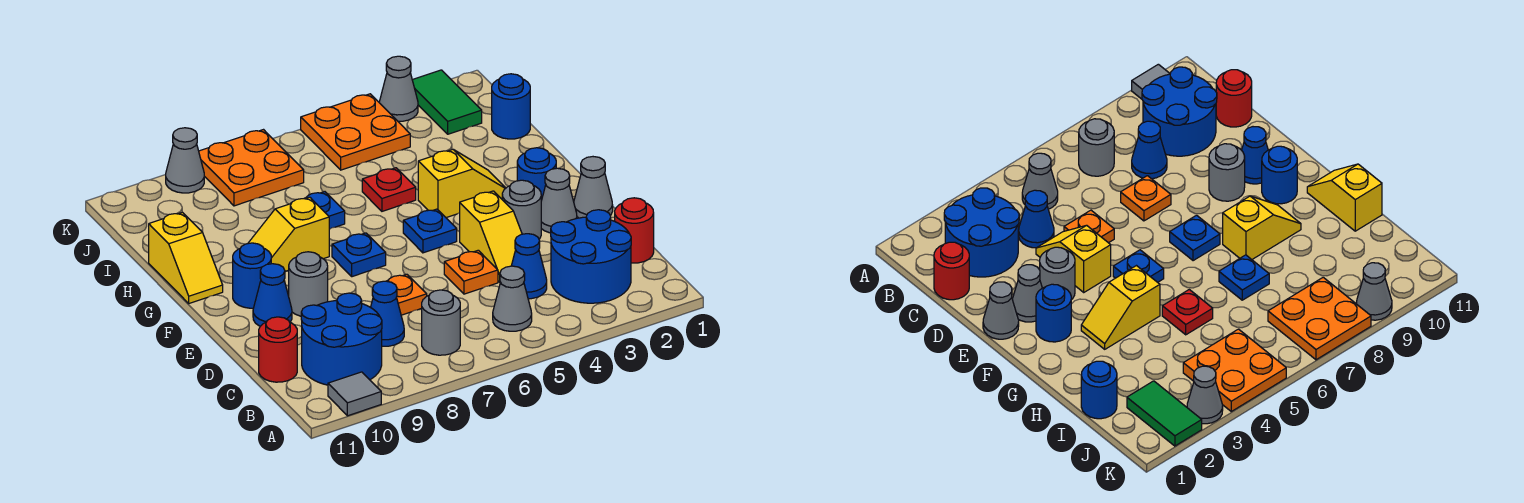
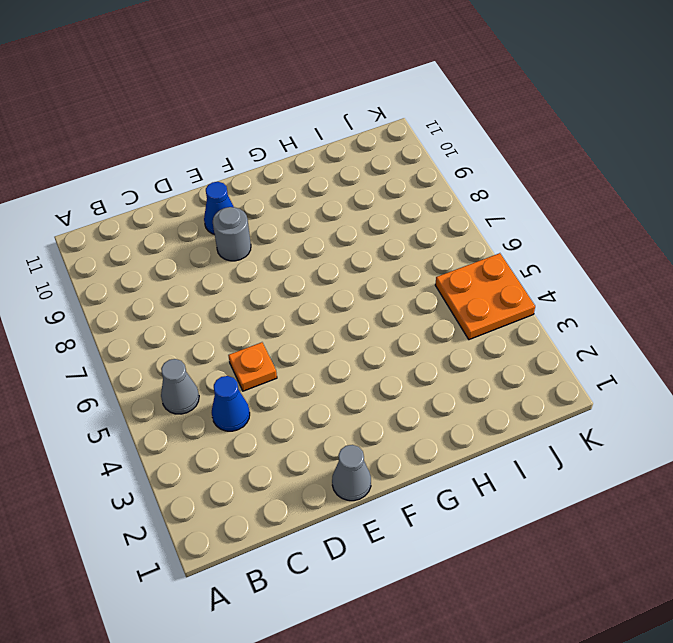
none -> grey tile A10 level 1
none -> blue round brick B2:C3 level 1
none -> grey round brick B7 level 1
none -> blue round brick B9:C10 level 1

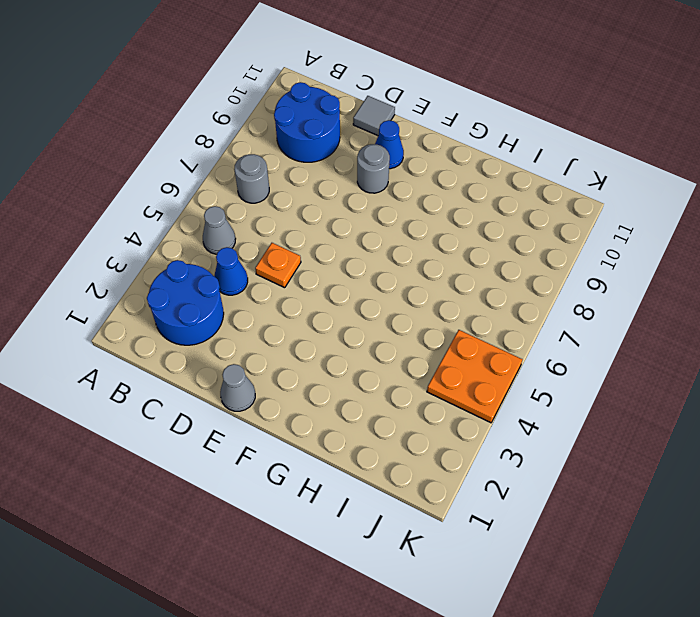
grey tile D11 level 1 -> grey tile A10 level 1
none -> red round brick C1 level 1
none -> blue cone C8 level 1
none -> red round brick C11 level 1
none -> yellow slope D4:E4 level 1 top E

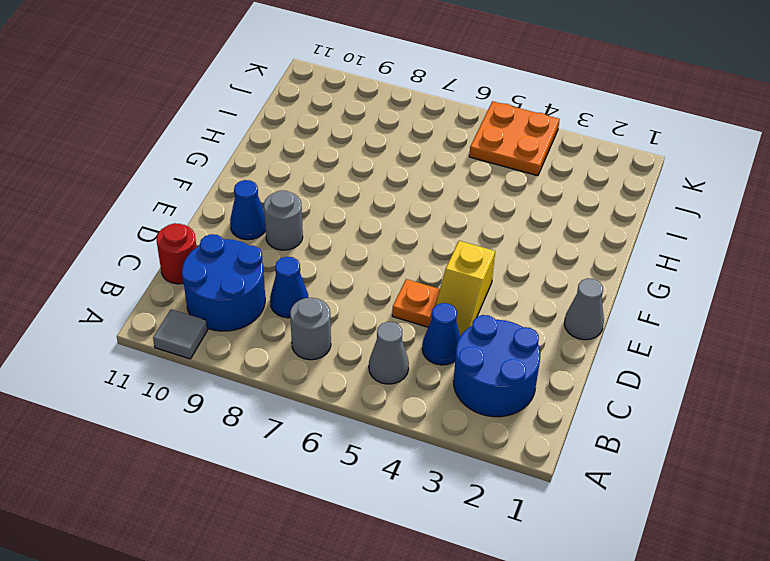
none -> red round brick C1 level 1
none -> orange plate D7 level 1
none -> grey cone E2 level 1
none -> grey round brick E3 level 1

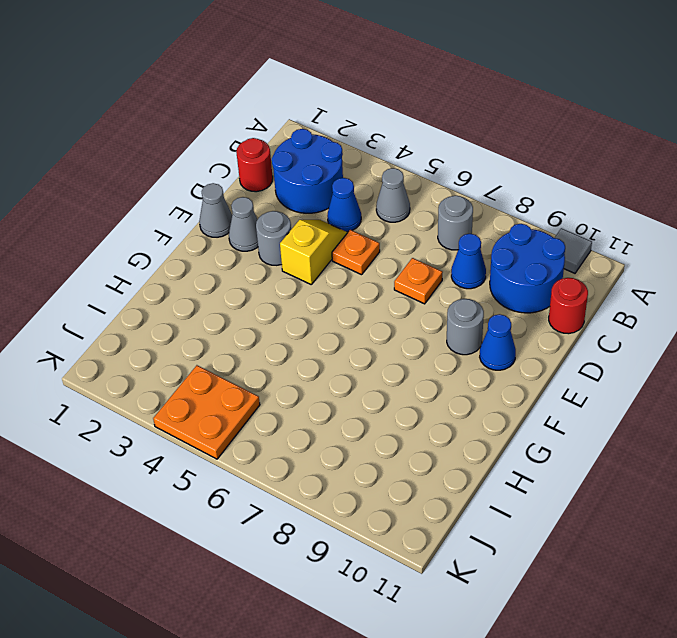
none -> blue round brick F2 level 1
none -> blue plate F5 level 1
none -> blue plate F7 level 1
none -> blue round brick F10 level 1

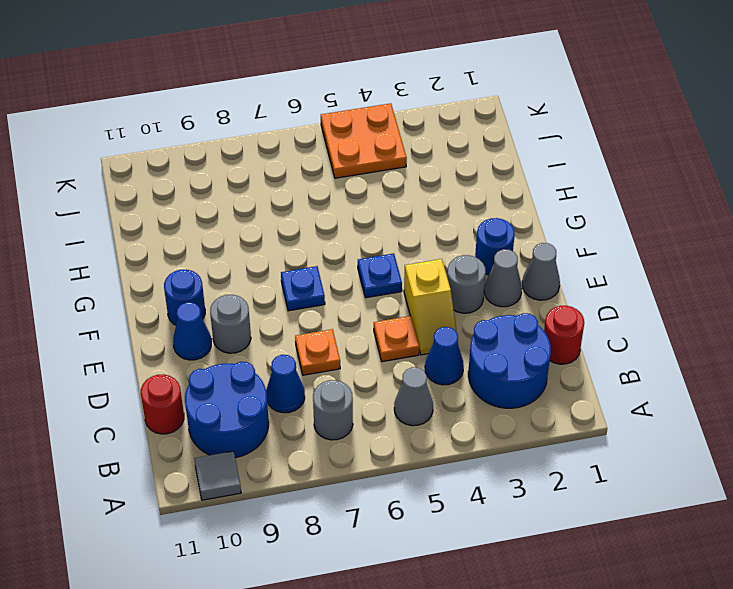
none -> yellow slope G3:G4 level 1 top 4
none -> yellow slope G8:G9 level 1 top 8
none -> yellow slope G11:H11 level 1 top H
none -> red plate H5 level 1

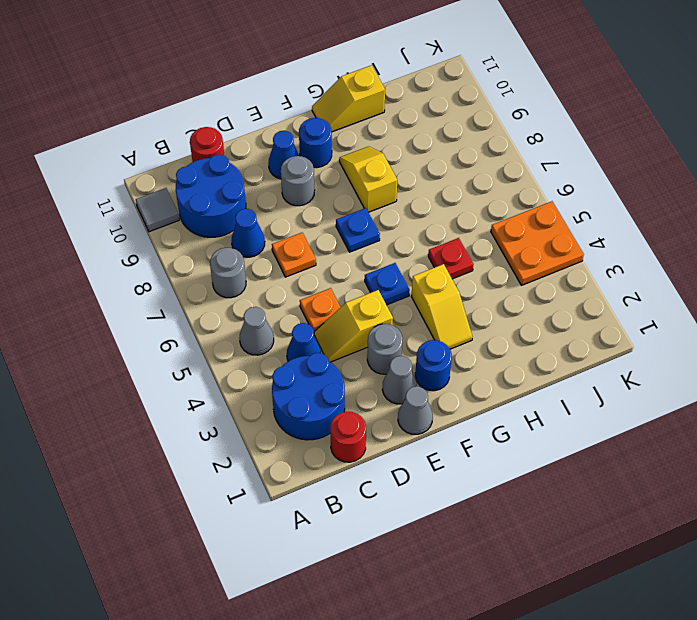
none -> blue plate H7 level 1
none -> blue round brick I1 level 1
none -> green tile J2:K2 level 1
none -> orange plate J7:K8 level 1

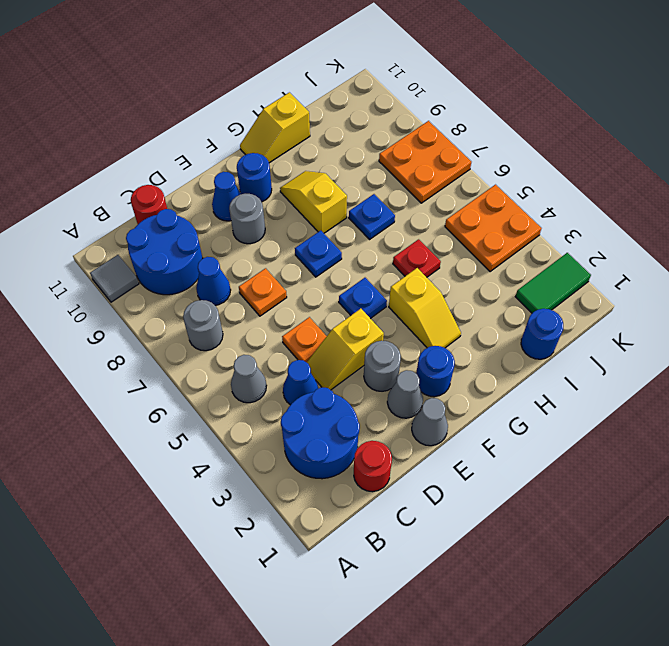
none -> grey cone K3 level 1
none -> grey cone K9 level 1

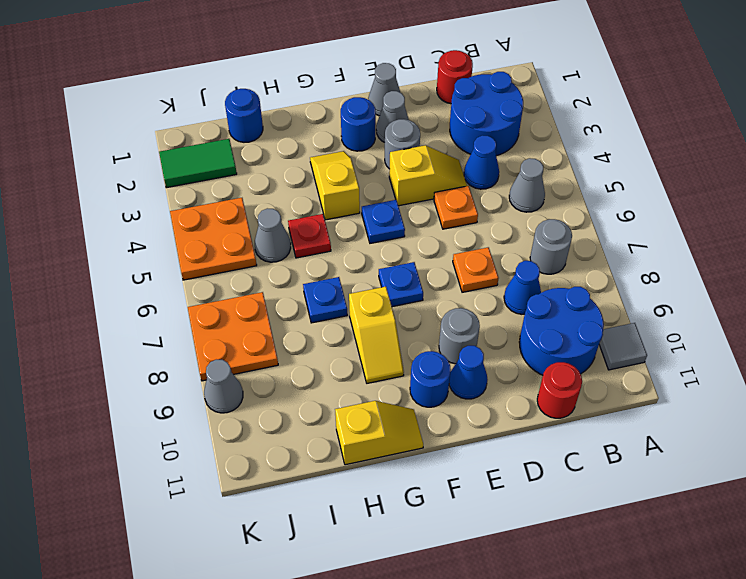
grey cone I5 level 1 -> grey cone K3 level 1

